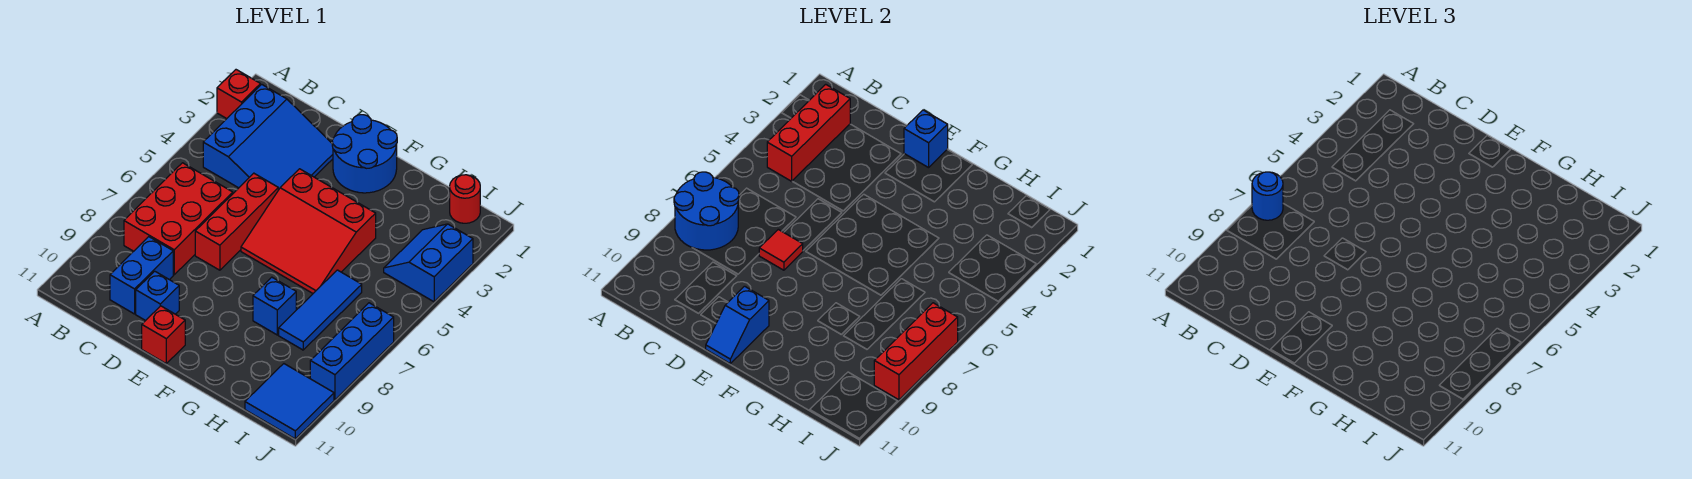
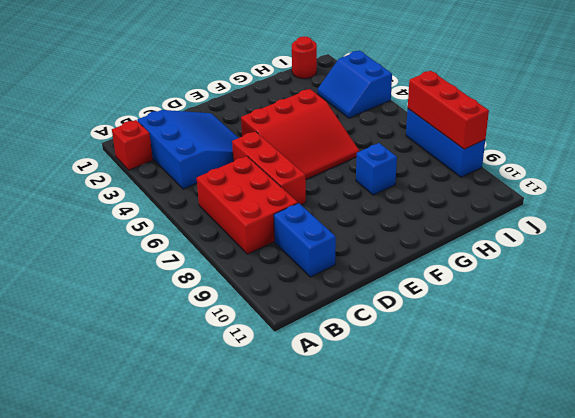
none -> blue brick D10 level 1
none -> blue round brick E1:F2 level 1
none -> red brick E11 level 1

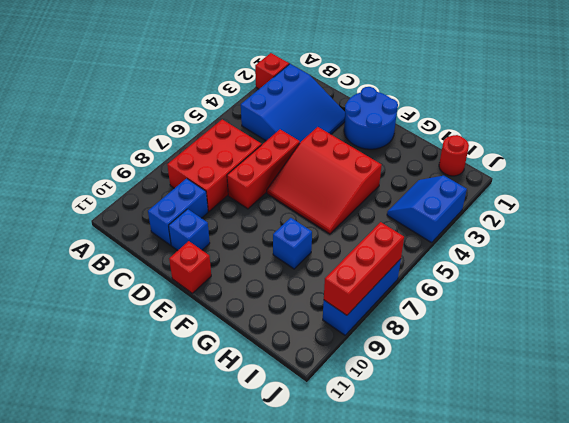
none -> blue tile H6:H8 level 1
none -> blue tile I10:J11 level 1
none -> blue round brick A7:B8 level 2

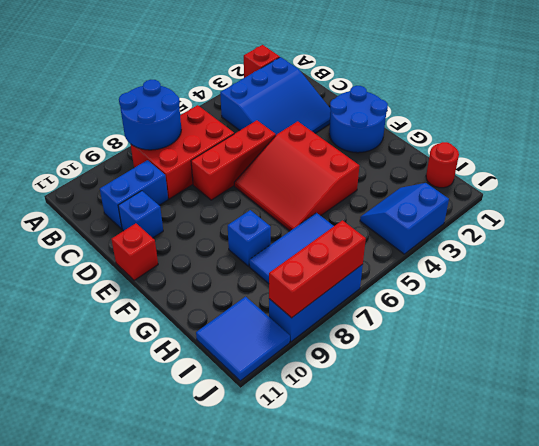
none -> red brick B2:B4 level 2
none -> red tile D7 level 2
none -> blue brick E1 level 2

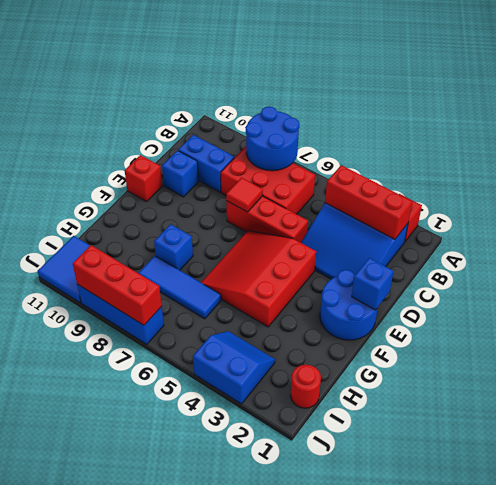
none -> blue slope E10:E11 level 2 top 10
none -> blue round brick A7 level 3

